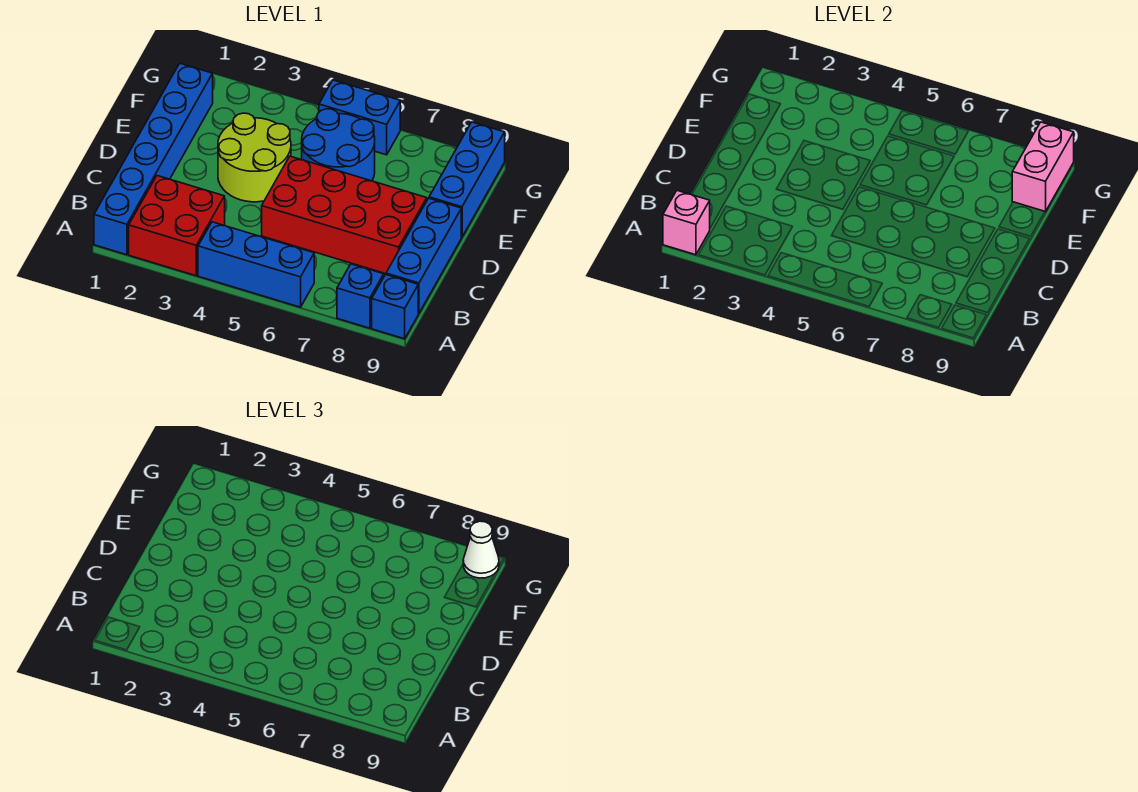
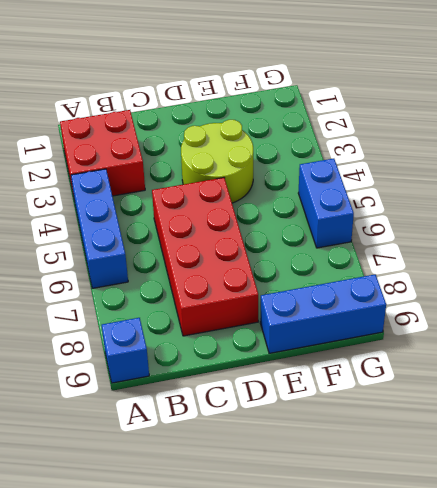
none -> blue brick A1:F1 level 1
none -> blue brick A8 level 1
none -> blue brick B9:D9 level 1

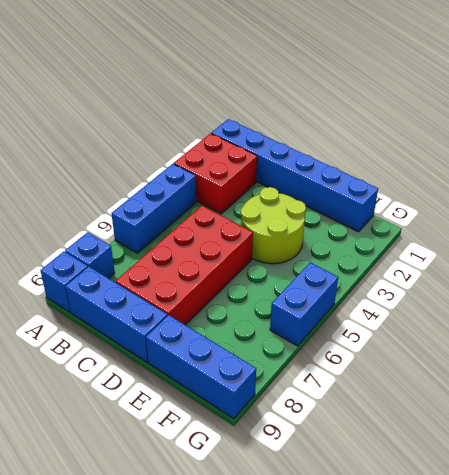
none -> blue round brick E5:F6 level 1
none -> pink brick A1 level 2
none -> pink brick F9:G9 level 2

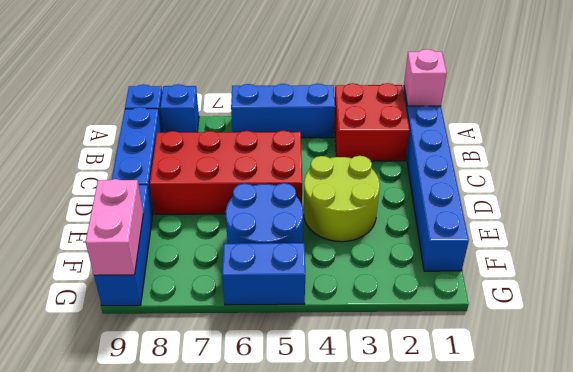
none -> white cone G9 level 3

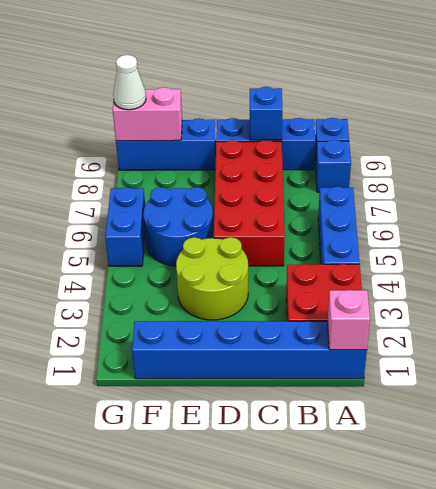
blue brick C9 level 2 -> none

